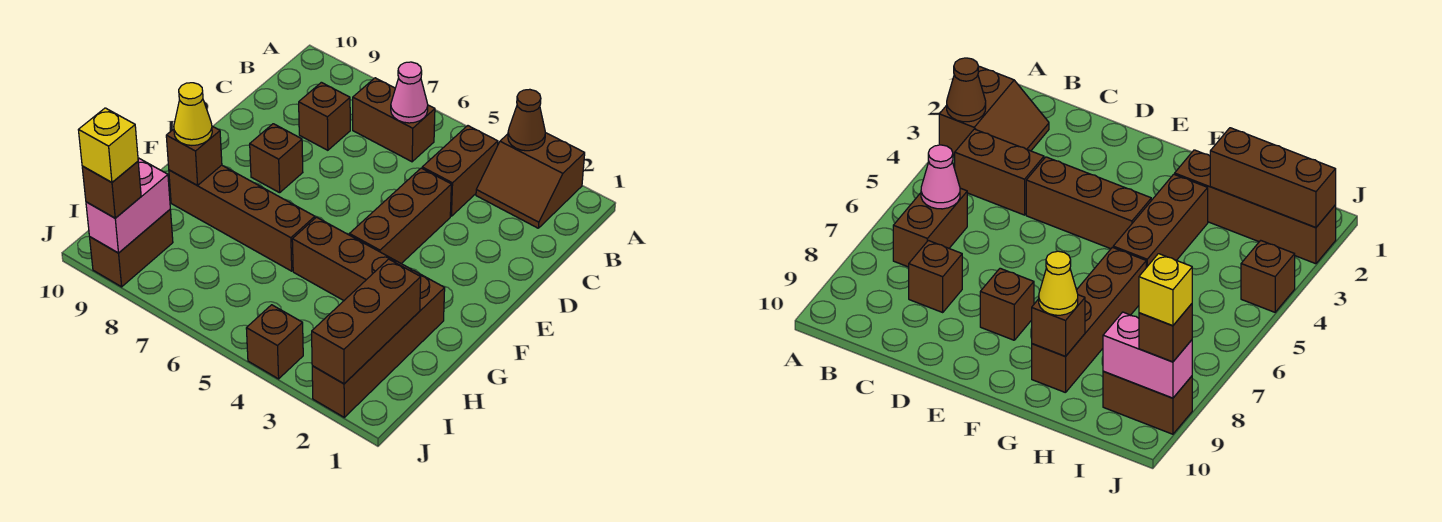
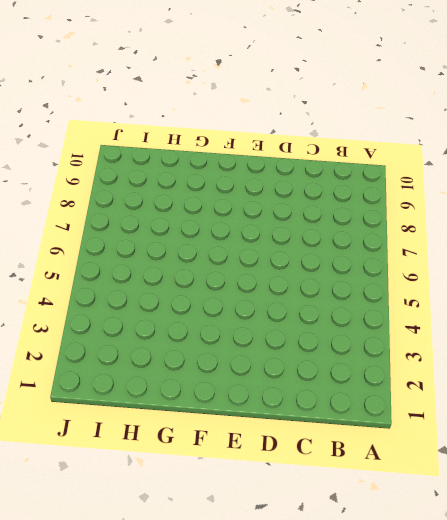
none -> brown slope A2:B3 level 1 top A
none -> brown brick B4:C4 level 1
none -> brown brick B6:B7 level 1

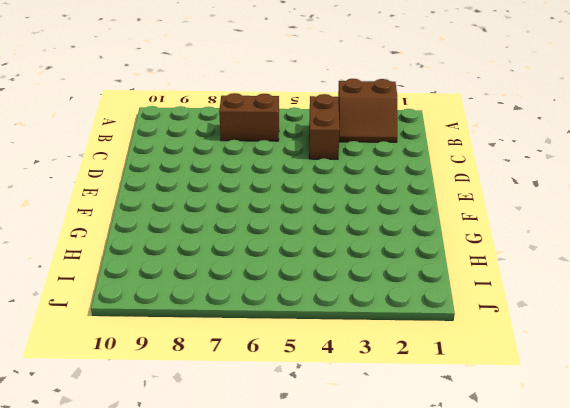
none -> brown brick C8 level 1
none -> brown brick D4:F4 level 1
none -> brown brick E8 level 1

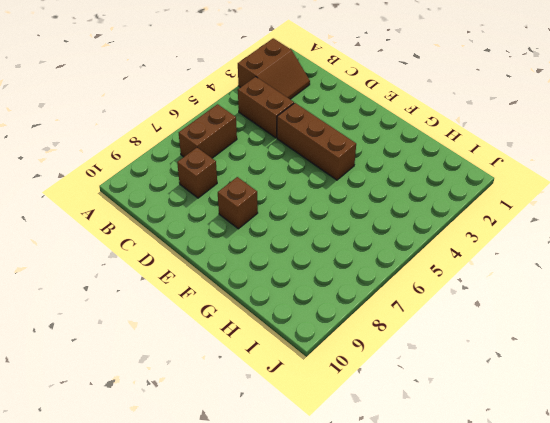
none -> brown brick G2:J2 level 1
none -> brown brick G3:G5 level 1
none -> brown brick G6:G9 level 1

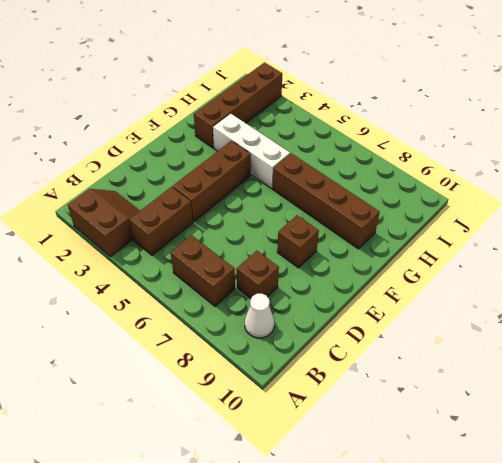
white cone B9 level 1 -> none
white brick G3:G5 level 1 -> brown brick G3:G5 level 1
none -> brown brick I9:J9 level 1
none -> brown brick J4 level 1
none -> brown cone A3 level 2

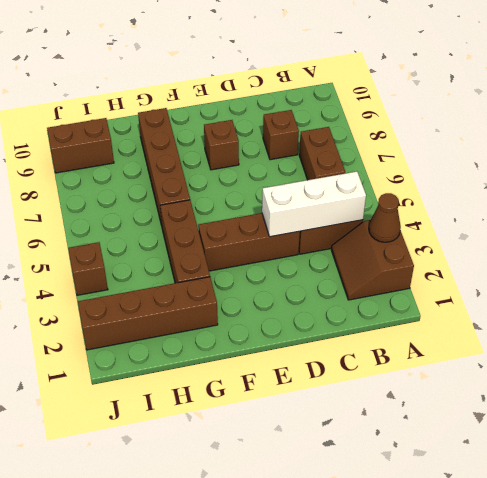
white brick B4:D4 level 2 -> none
none -> pink cone B6 level 2
none -> brown brick G9 level 2
none -> brown brick H2:J2 level 2

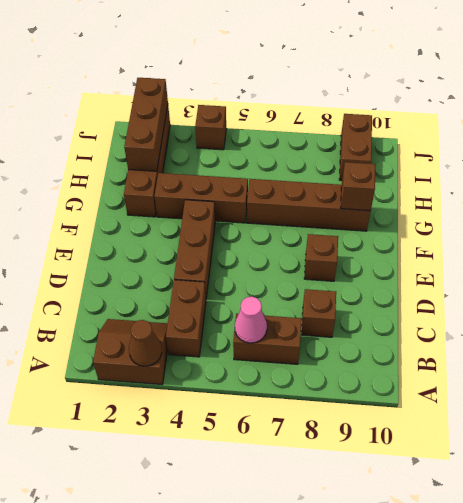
none -> pink brick I9:J9 level 2
none -> yellow cone G9 level 3
none -> brown brick J9 level 3

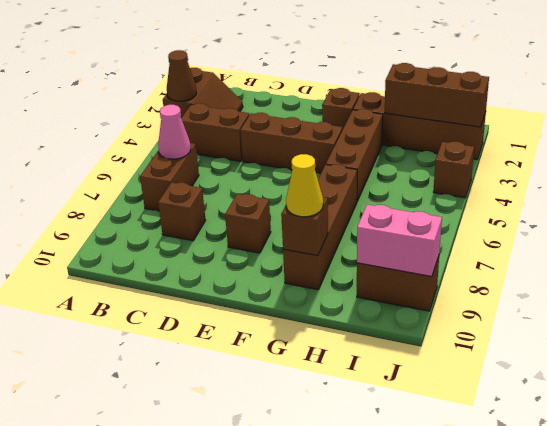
brown brick F2 level 1 -> brown brick J9 level 3
none -> yellow brick J9 level 4

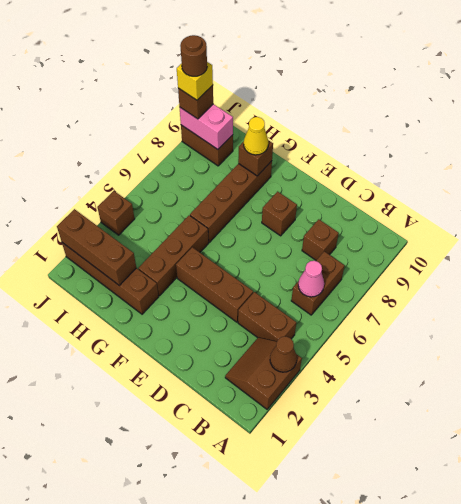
brown round brick J9 level 5 -> none

